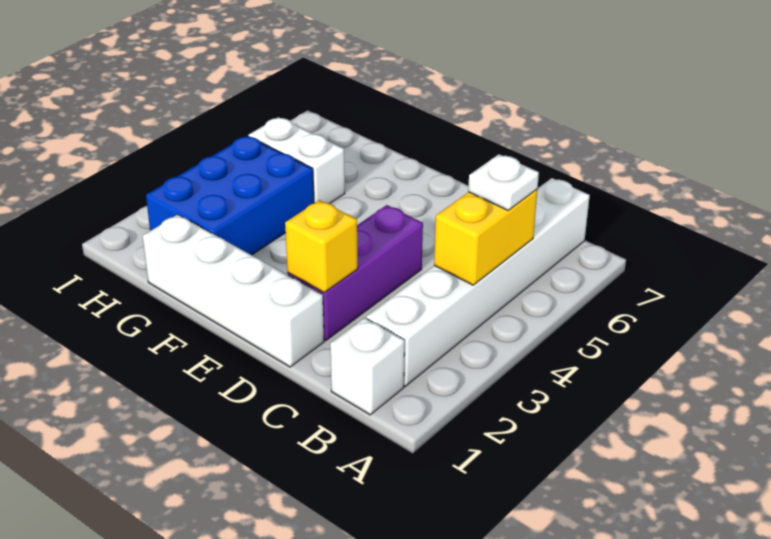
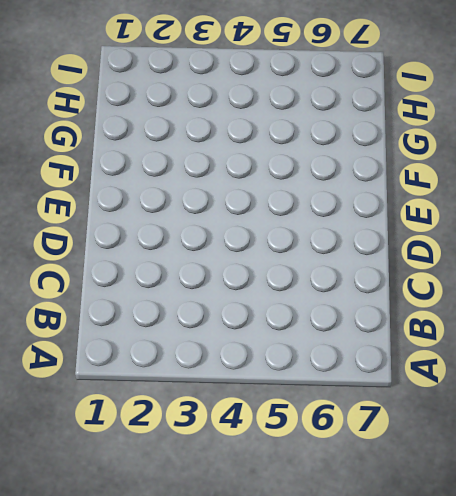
none -> white brick B1 level 1
none -> white brick B2:B7 level 1

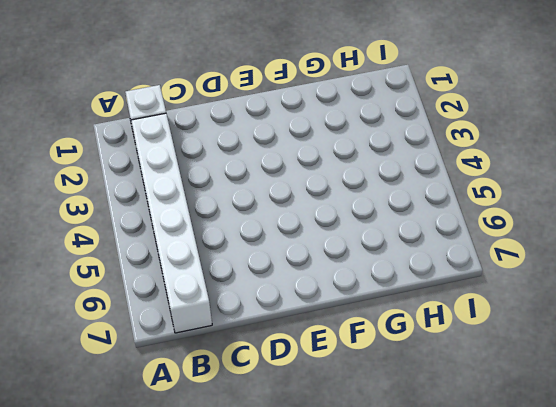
none -> white brick D1:G1 level 1
none -> purple brick D2:D4 level 1

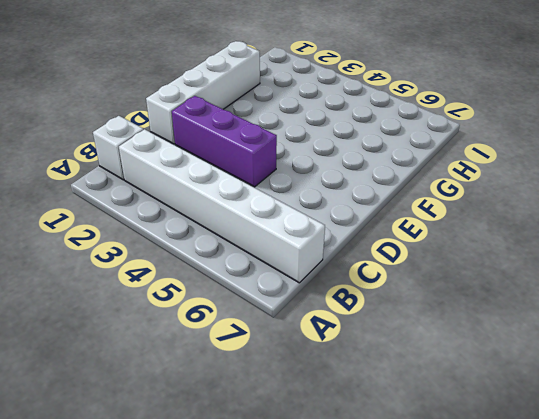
none -> blue brick G2:H4 level 1
none -> white brick G5:H5 level 1

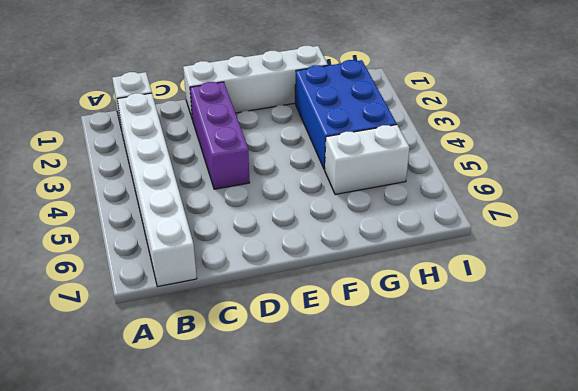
none -> yellow brick B4:B5 level 2
none -> yellow brick D2 level 2

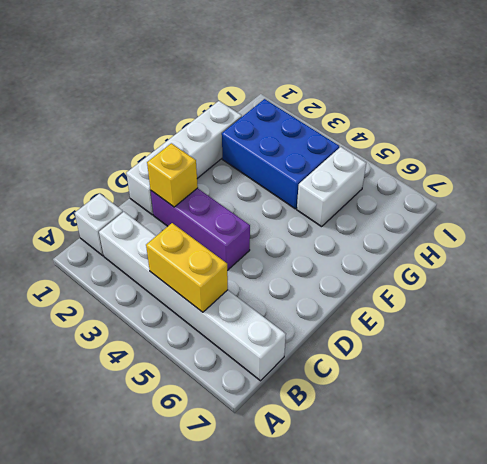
none -> white plate B5 level 3

